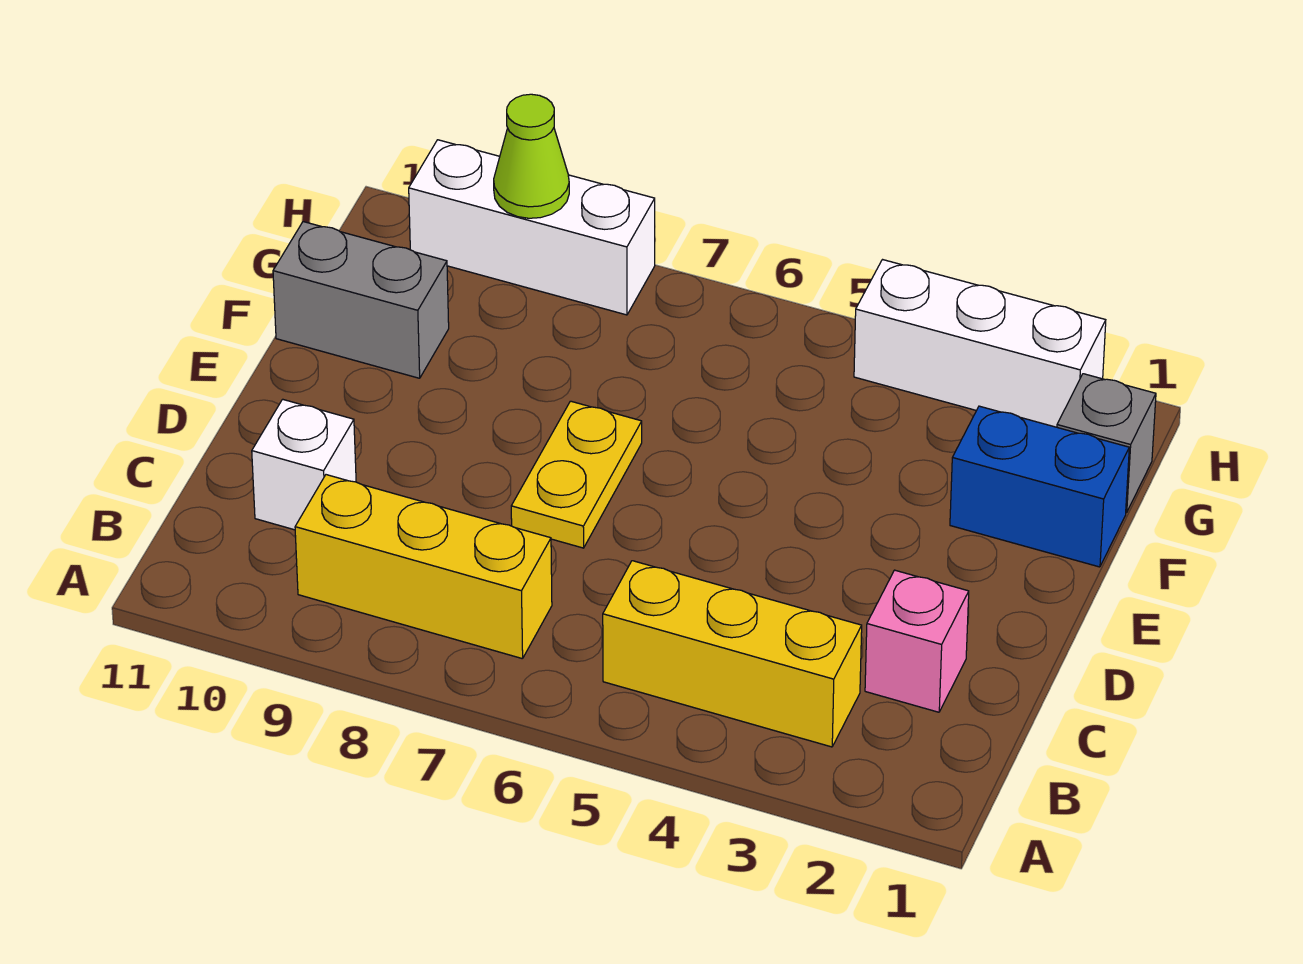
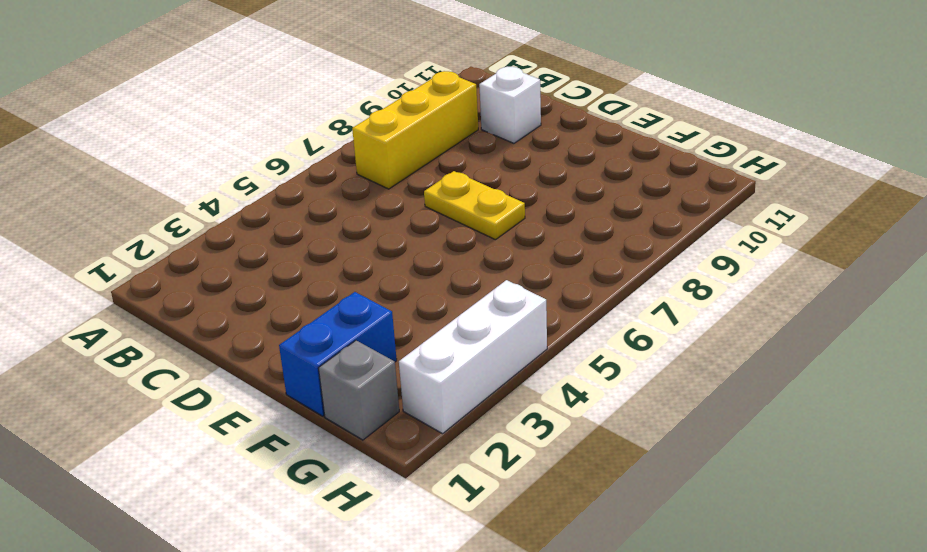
none -> yellow brick B3:B5 level 1
none -> pink brick C2 level 1

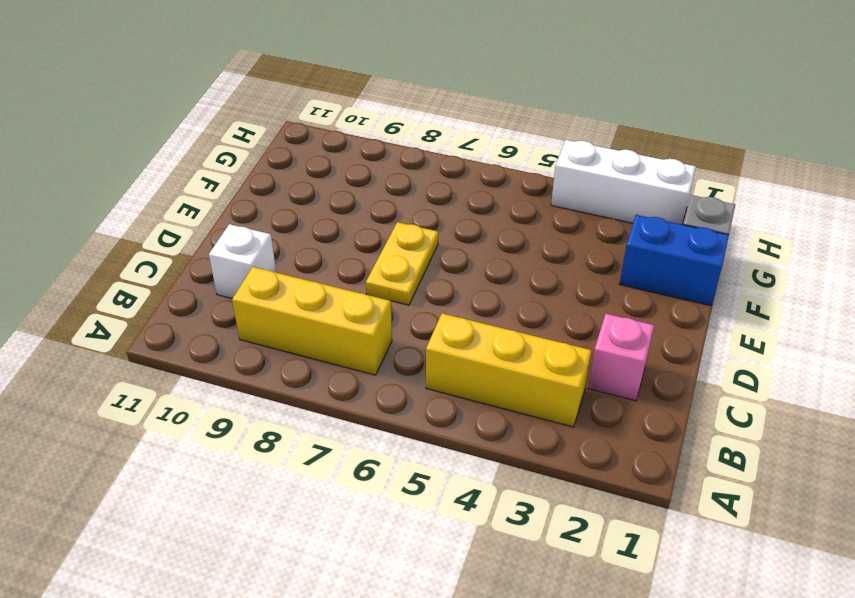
none -> grey brick F10:F11 level 1
none -> white brick H8:H10 level 1

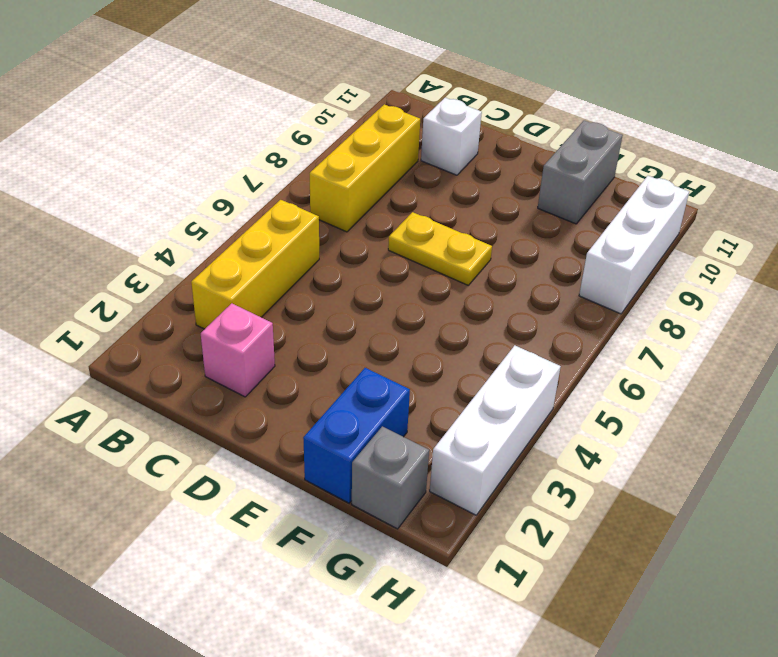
none -> lime cone H9 level 2

